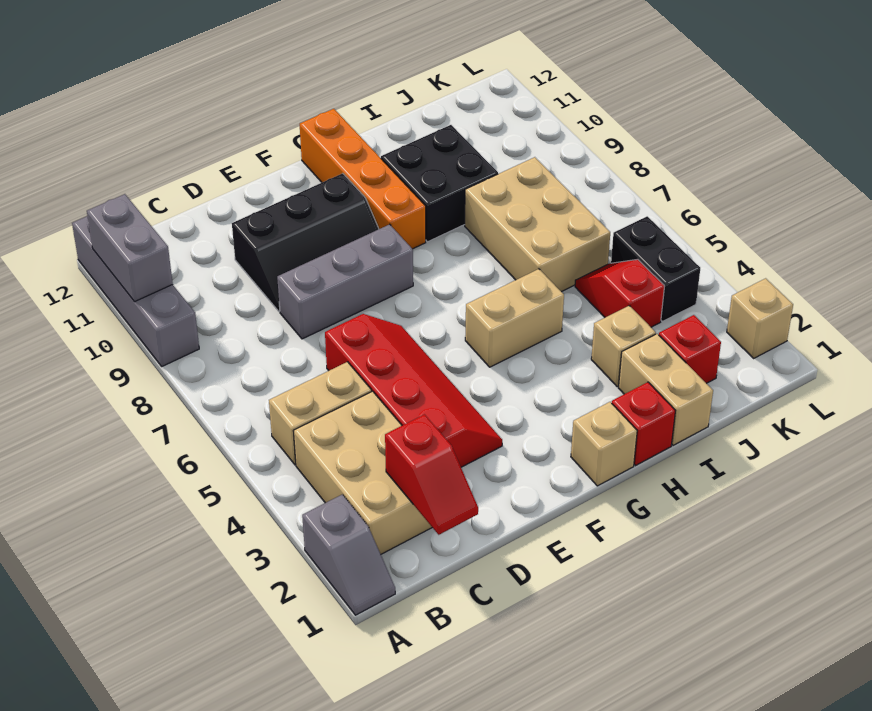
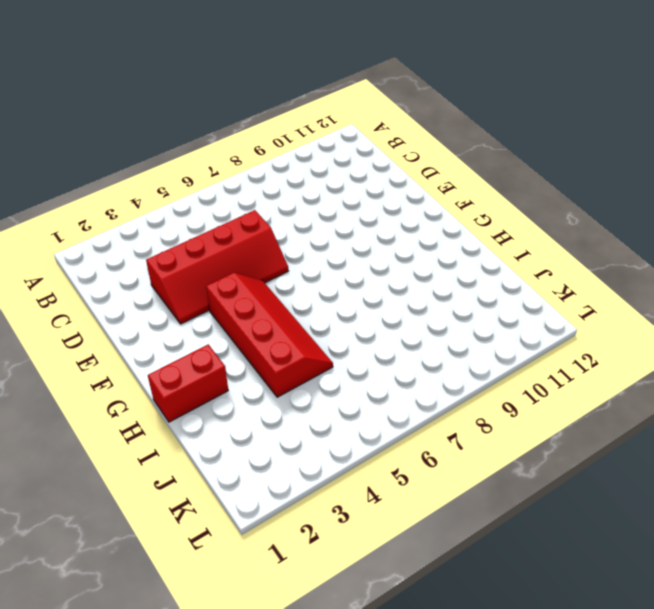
red slope F4:I5 level 1 top 4 -> tan brick G5:H5 level 1
red brick H1:H2 level 1 -> red brick H1 level 1
none -> grey slope A1:A2 level 1 top 2
none -> grey brick A9:A12 level 1
none -> tan brick B2:C4 level 1

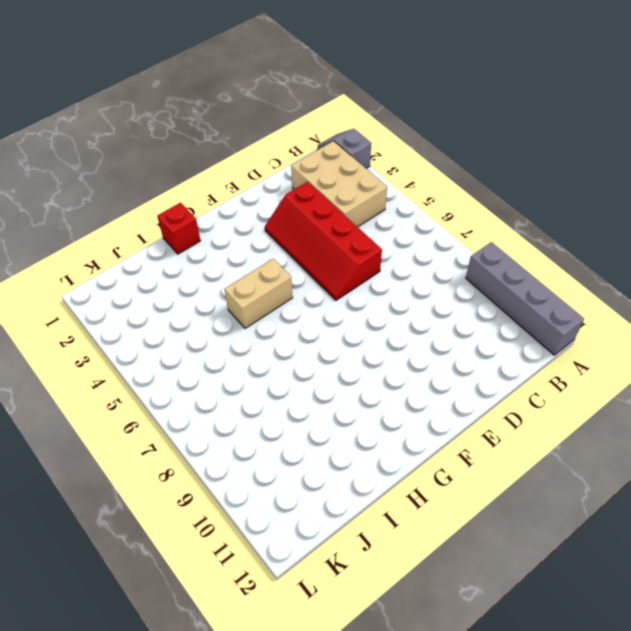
none -> tan brick B5:C5 level 1
none -> grey brick D8:F8 level 1
none -> black slope D9:F10 level 1 top 10

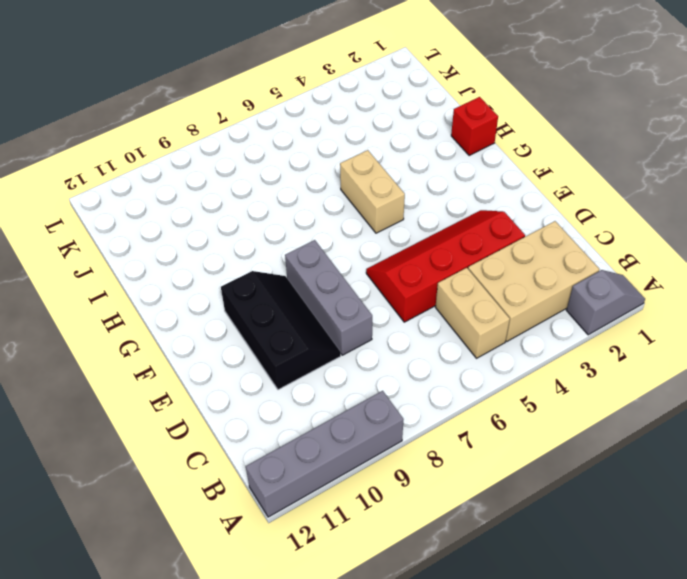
none -> tan brick G1 level 1
none -> orange brick G9:G12 level 1
none -> black brick H9:I10 level 1

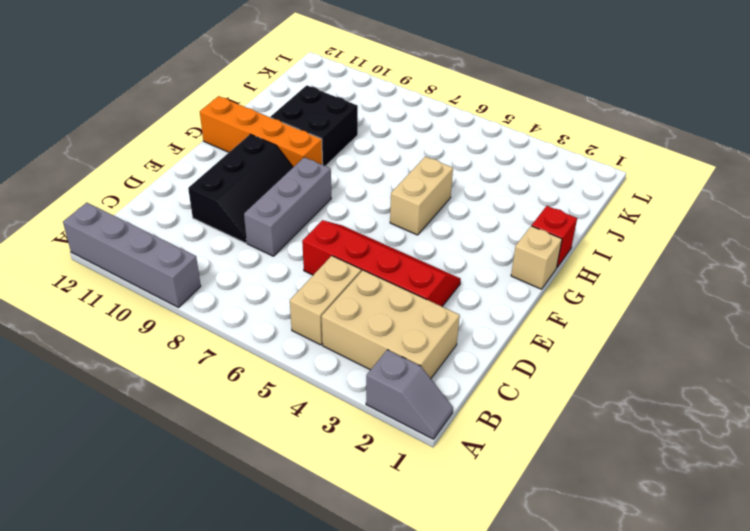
none -> tan brick I1:I2 level 1
none -> tan brick I3 level 1
none -> tan brick I6:J8 level 1

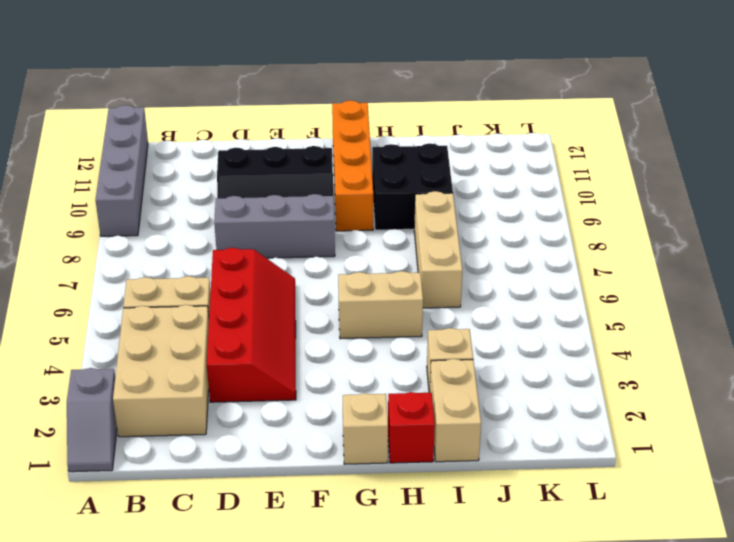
tan brick I6:I8 level 1 -> tan brick I6:J8 level 1
none -> red brick J2 level 1
none -> red slope J4:J5 level 1 top 4
none -> black brick K4:K5 level 1

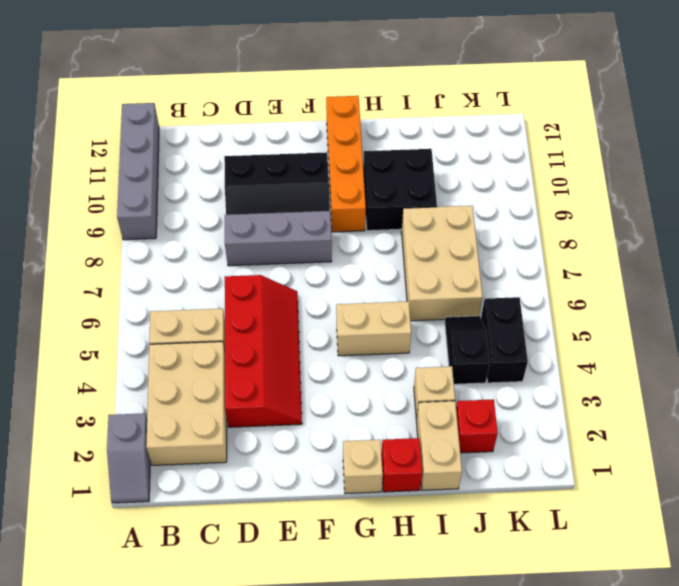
black slope J4:J5 level 1 top 4 -> red slope J4:J5 level 1 top 4
none -> tan brick L2 level 1
none -> grey brick A10:A11 level 2
none -> red slope C1:C2 level 2 top 2

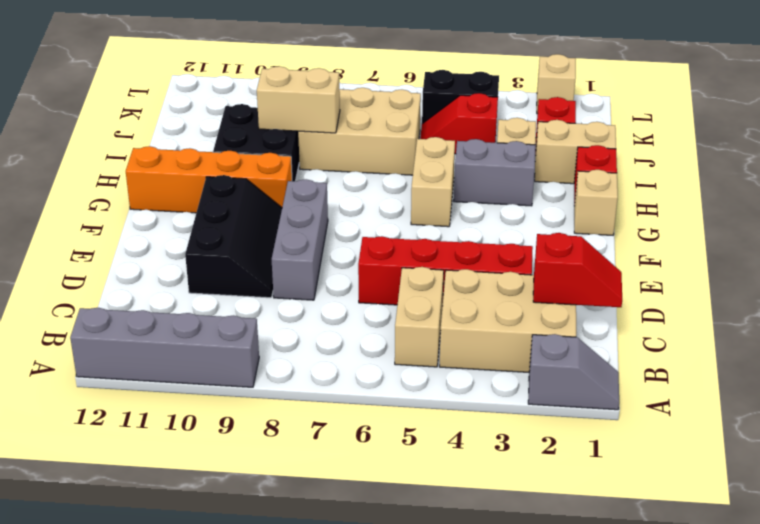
grey brick H3:H4 level 1 -> grey brick A10:A11 level 2
tan brick I8:I9 level 2 -> none

